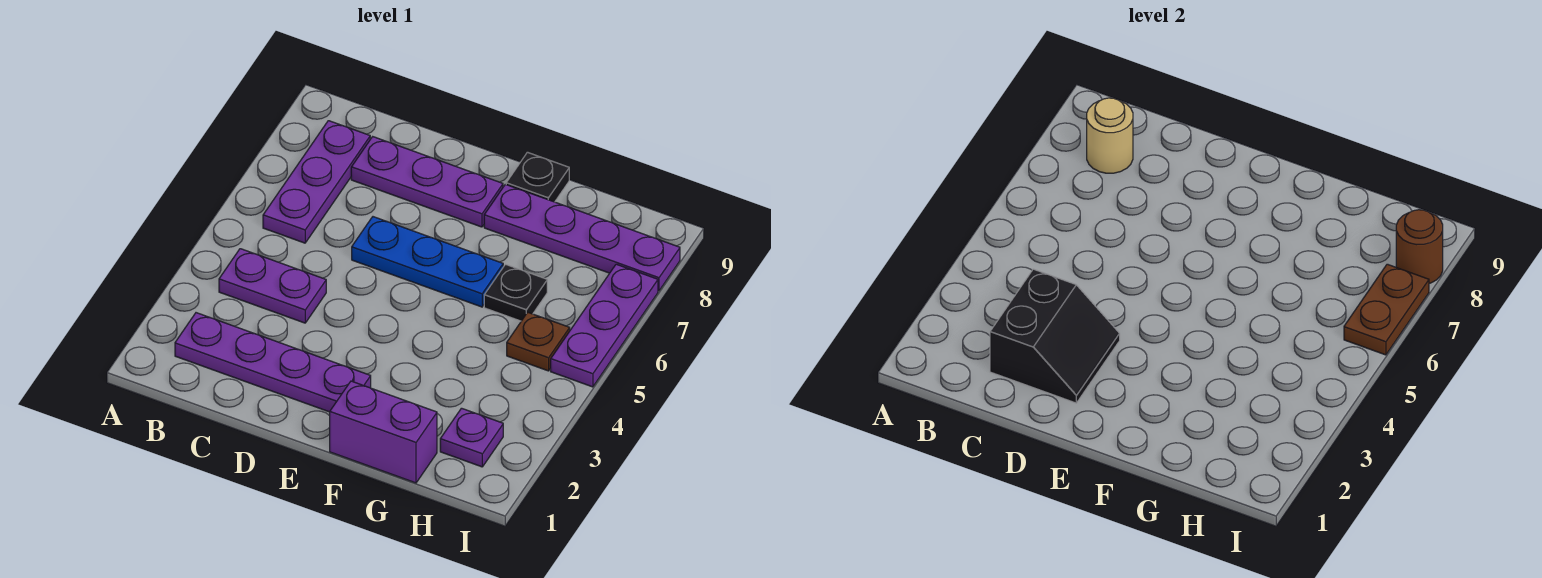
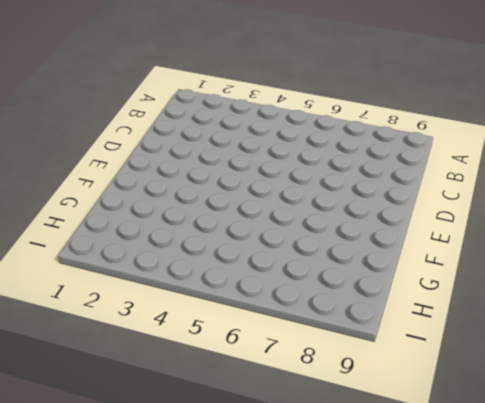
none -> purple plate B2:E2 level 1
none -> purple plate B4:C4 level 1
none -> purple plate B6:B8 level 1

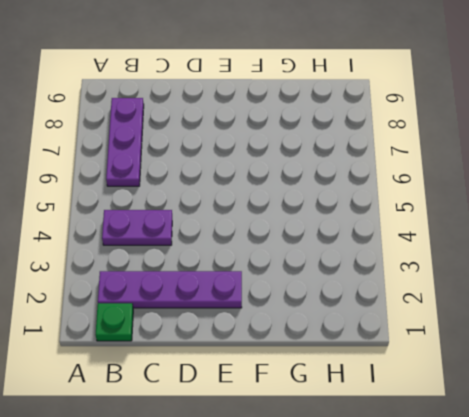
green plate B1 level 1 -> none
none -> purple plate C8:E8 level 1
none -> blue plate D6:F6 level 1
none -> purple brick F1:G1 level 1

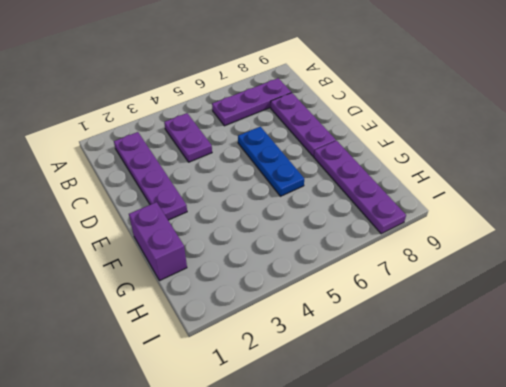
none -> black plate F9 level 1
none -> black plate G6 level 1
none -> purple plate H2 level 1

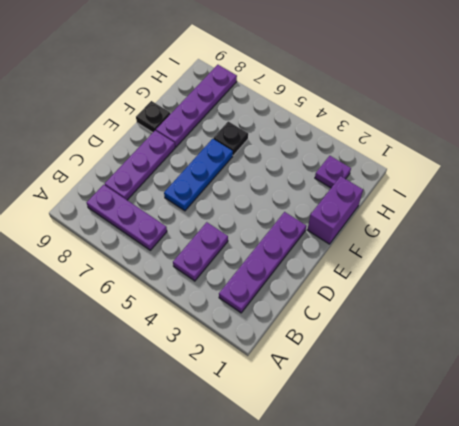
none -> brown plate H5 level 1
none -> purple plate I5:I7 level 1
none -> tan round brick B8 level 2

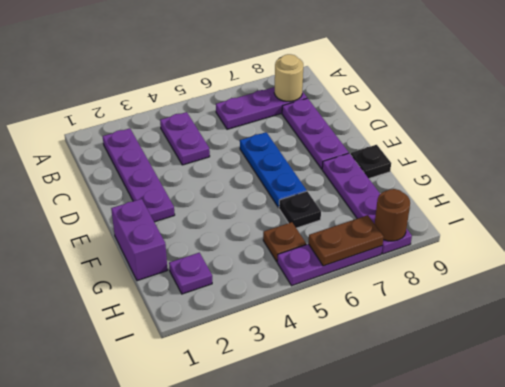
none -> black slope C2:D3 level 2 top C

